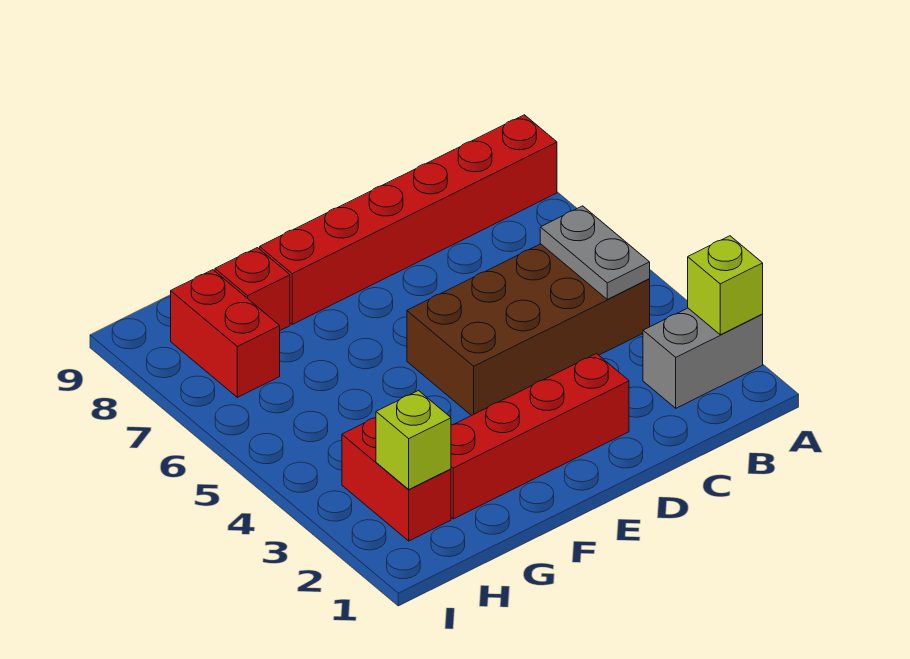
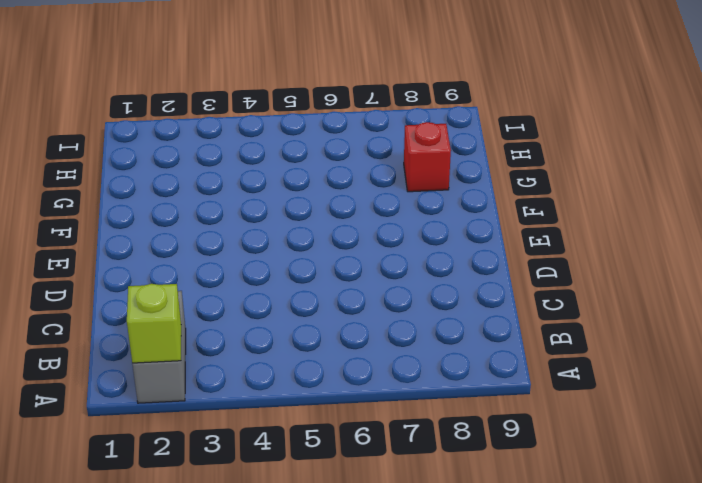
none -> red brick A8:F8 level 1
none -> brown brick B4:E5 level 1

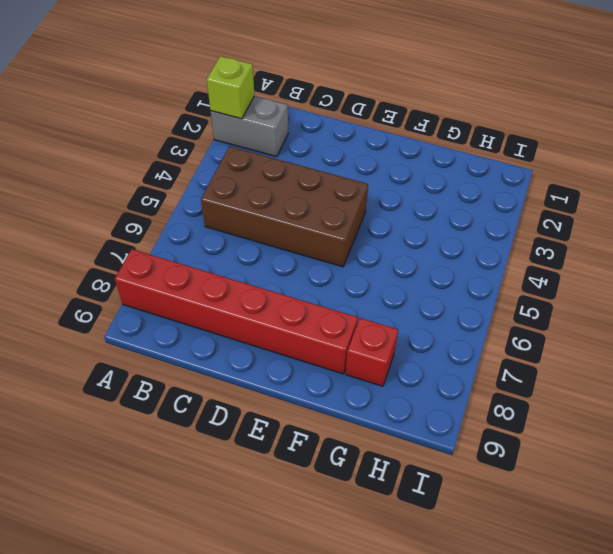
none -> red brick D2:G2 level 1
none -> red brick H2:H3 level 1

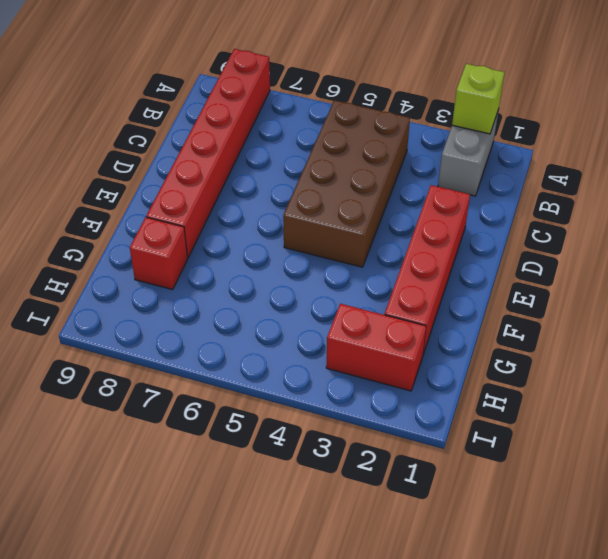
none -> red brick H7:H8 level 1
none -> grey plate B4:B5 level 2

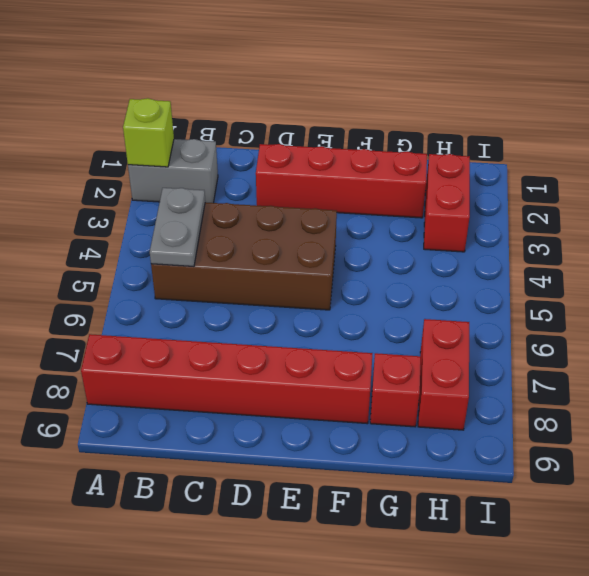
none -> lime brick H2 level 2

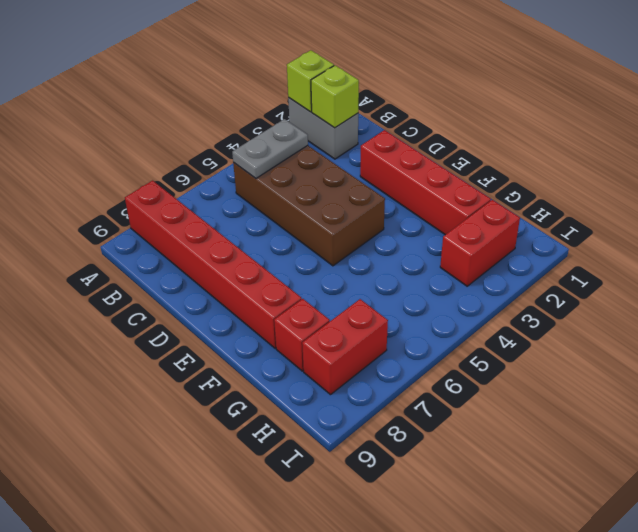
lime brick B2 level 2 -> lime brick H2 level 2

